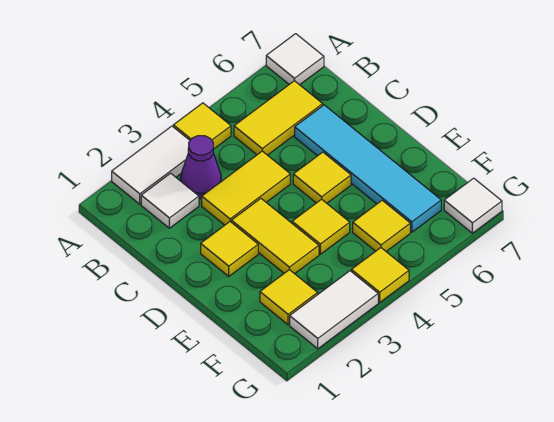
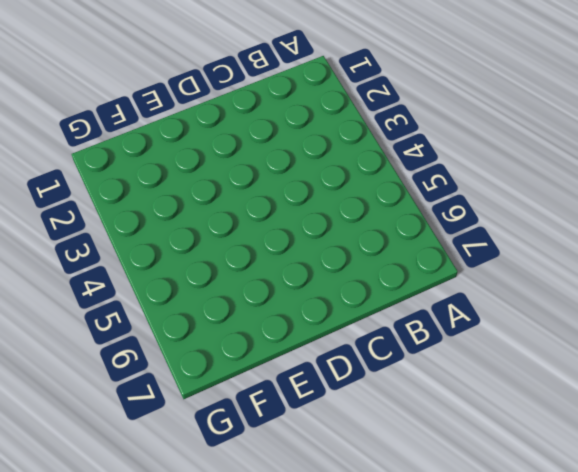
none -> white tile A2:A3 level 1
none -> yellow tile A4 level 1
none -> white tile A7 level 1

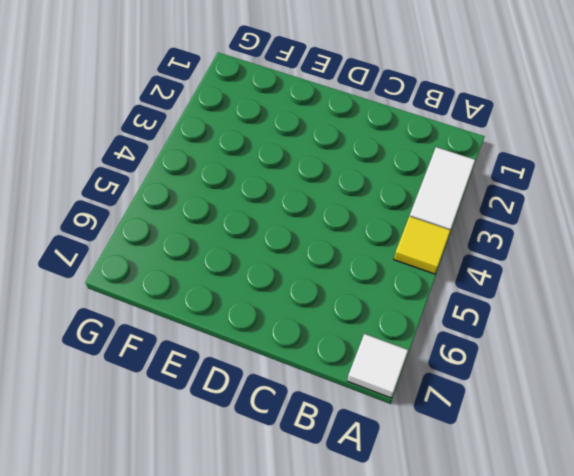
none -> white tile B2 level 1
none -> purple cone B3 level 1
none -> yellow tile B5:B6 level 1

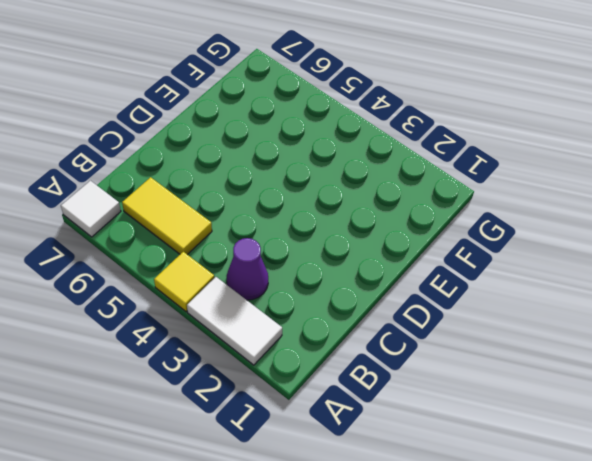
none -> white tile B2 level 1
none -> yellow tile C3:C4 level 1
none -> cyan tile C6:F6 level 1

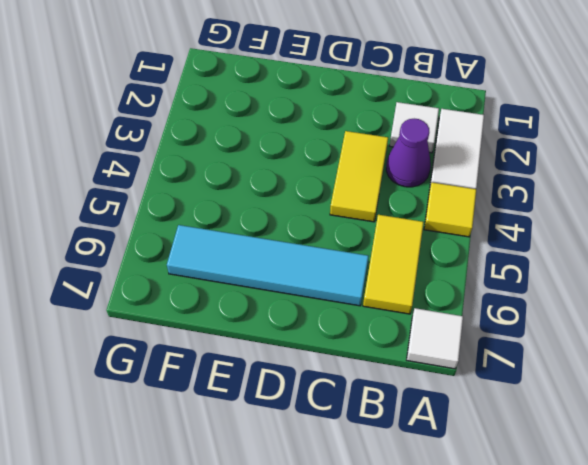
none -> yellow tile D2 level 1
none -> yellow tile D3:E3 level 1
none -> yellow tile D5 level 1

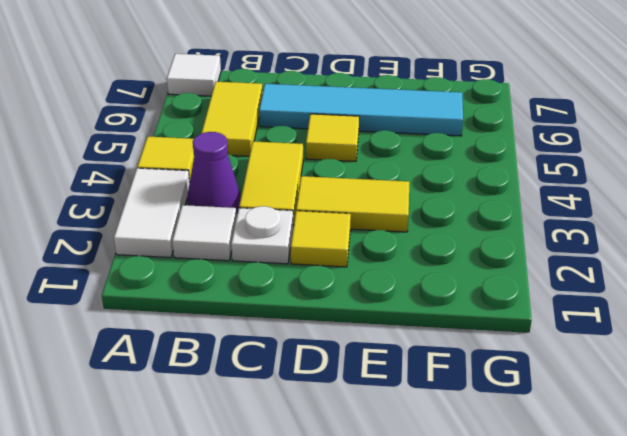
white plate C2 level 1 -> none
none -> yellow tile E4 level 1
none -> yellow tile F2 level 1
none -> yellow tile F5 level 1

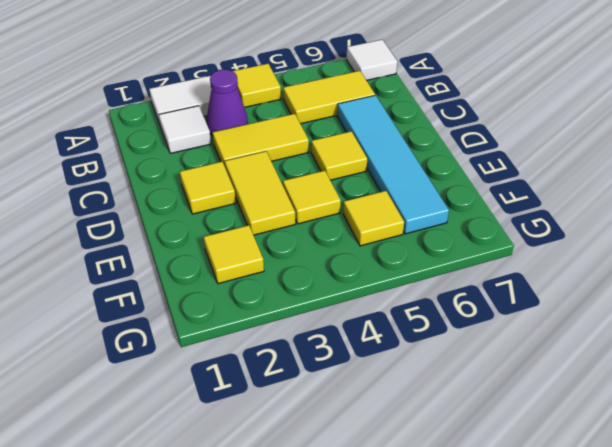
none -> white tile G2:G3 level 1
none -> yellow tile G4 level 1
none -> white tile G7 level 1

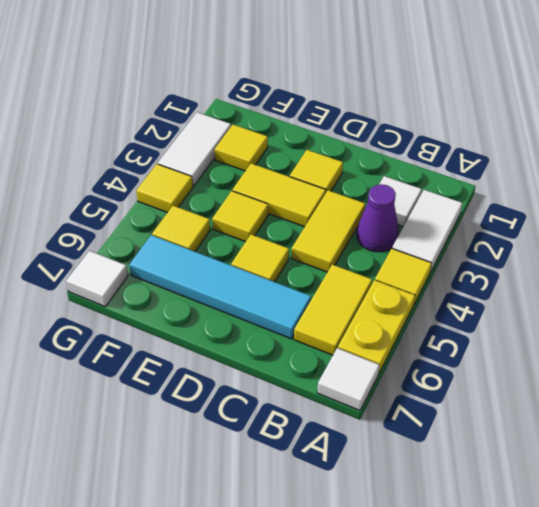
yellow plate A5:A6 level 1 -> none

